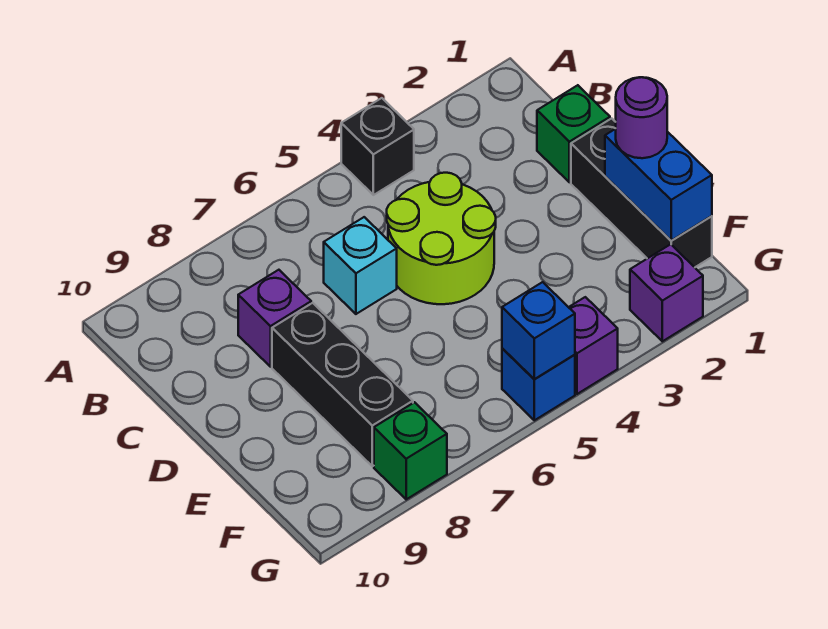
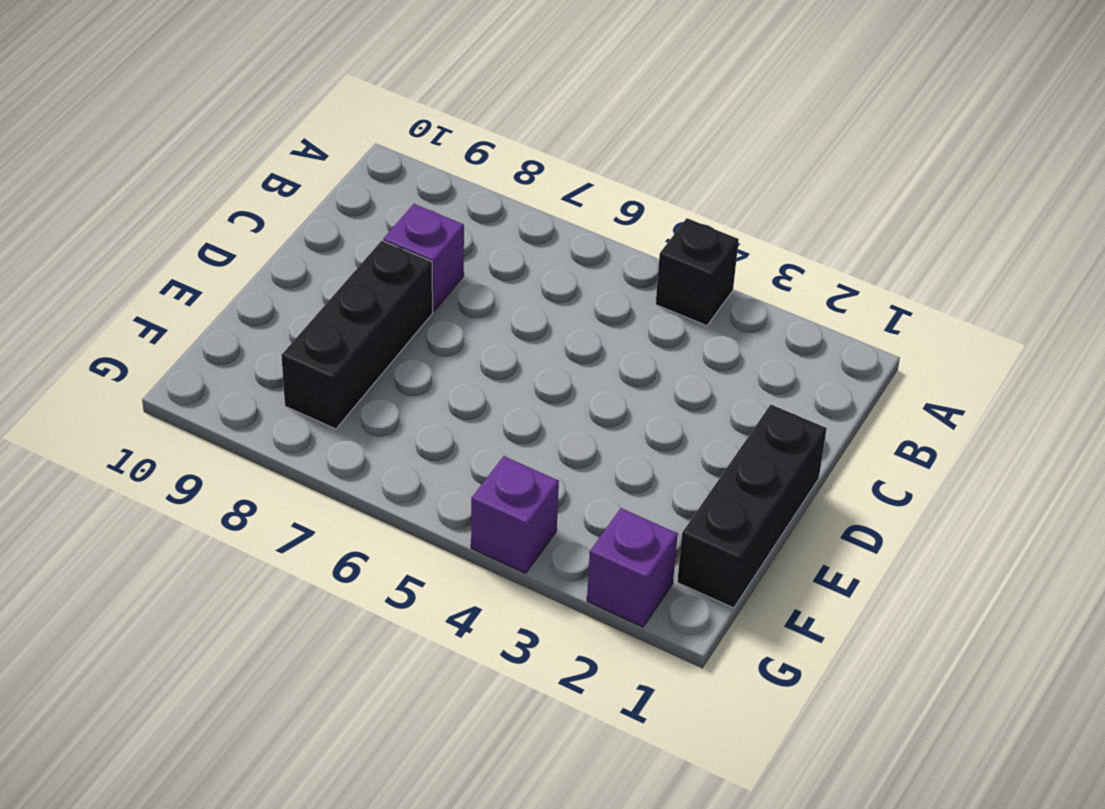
none -> green brick C1 level 1
none -> lime round brick C4:D5 level 1
none -> cyan brick C6 level 1

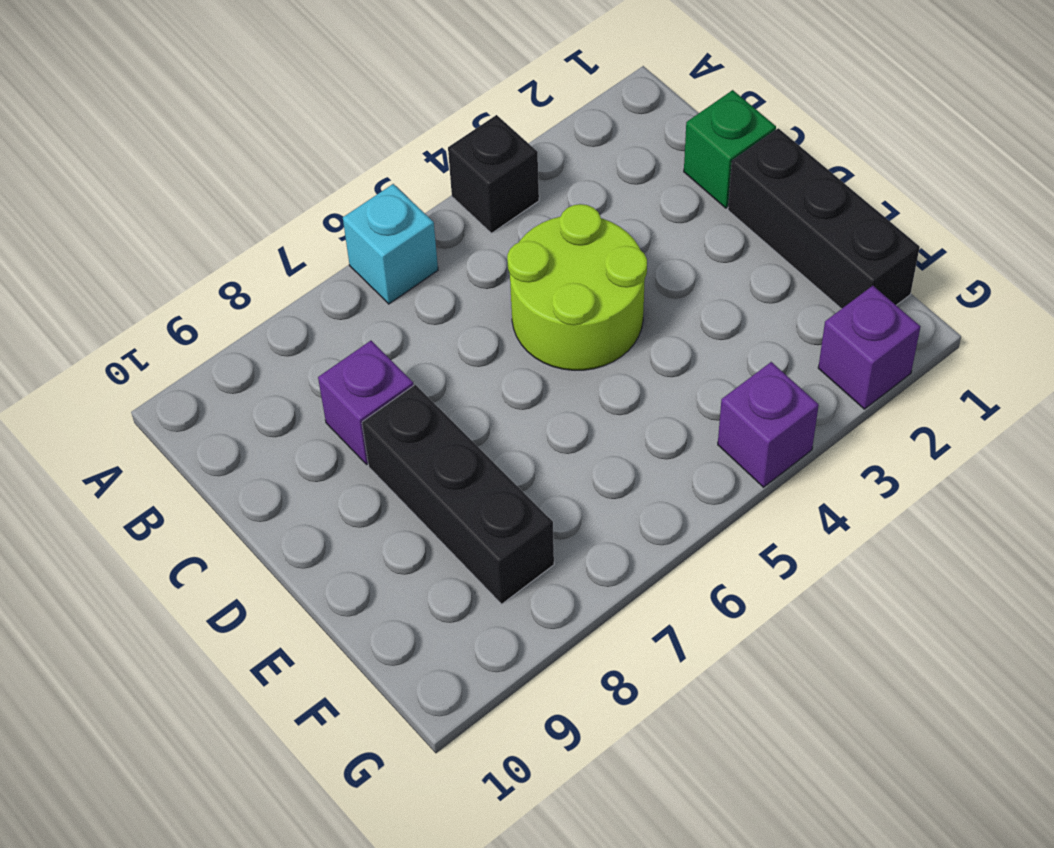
cyan brick A6 level 1 -> cyan brick C6 level 1
none -> blue brick G5 level 1
none -> green brick G8 level 1
none -> blue brick E1:F1 level 2

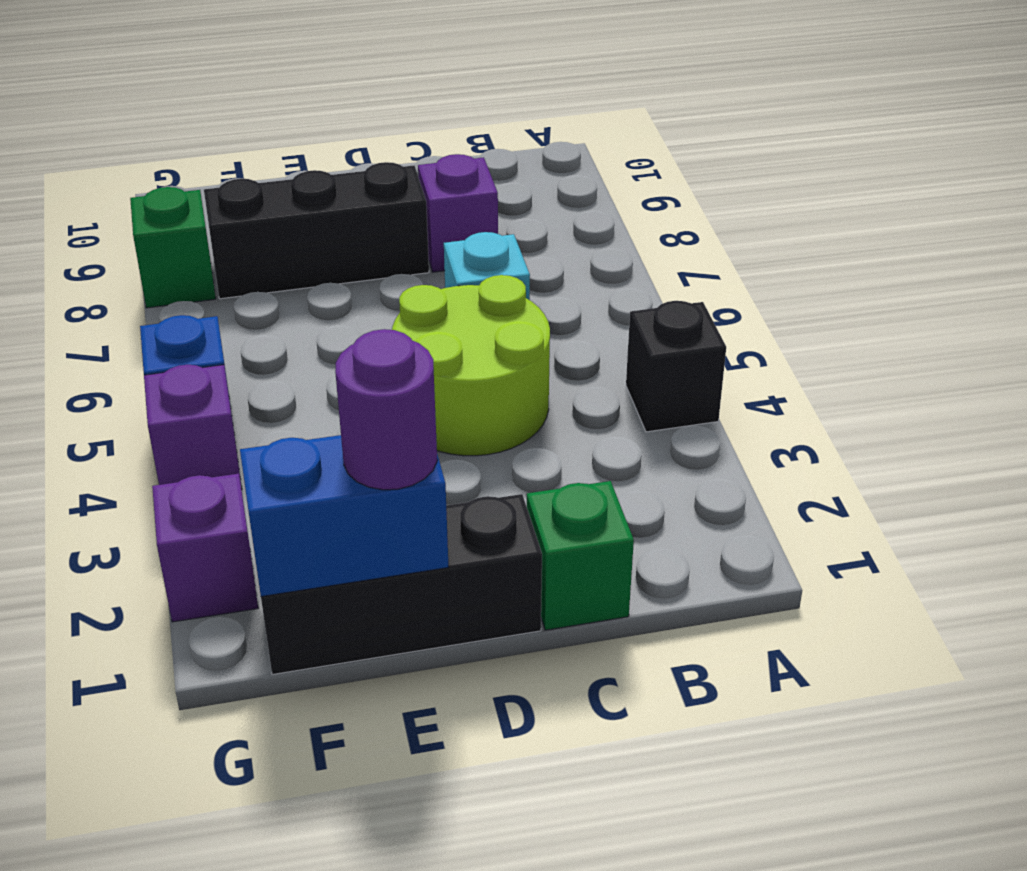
none -> blue brick G5 level 2

